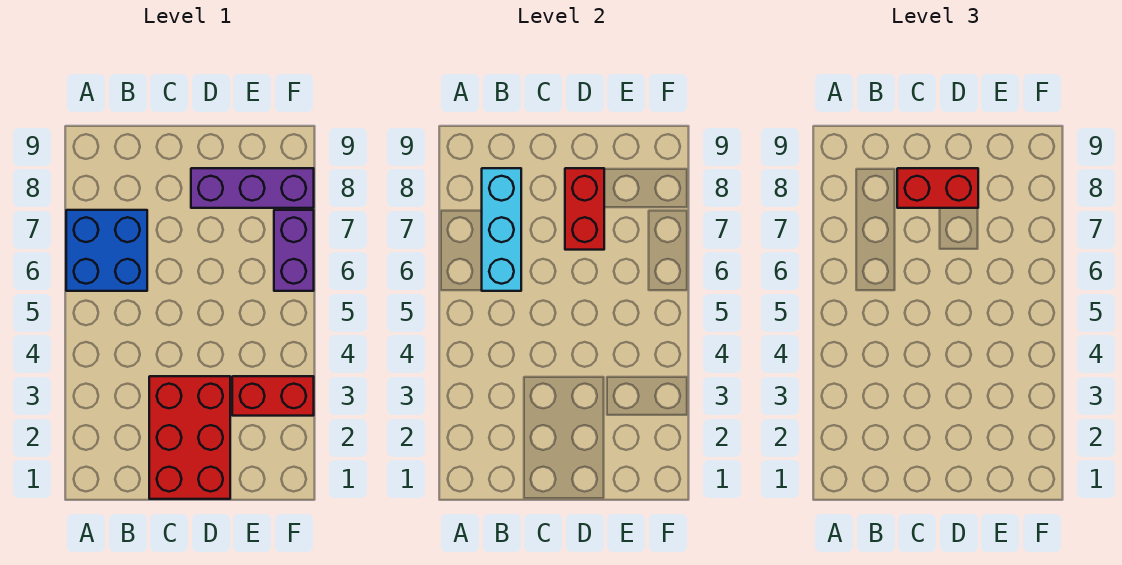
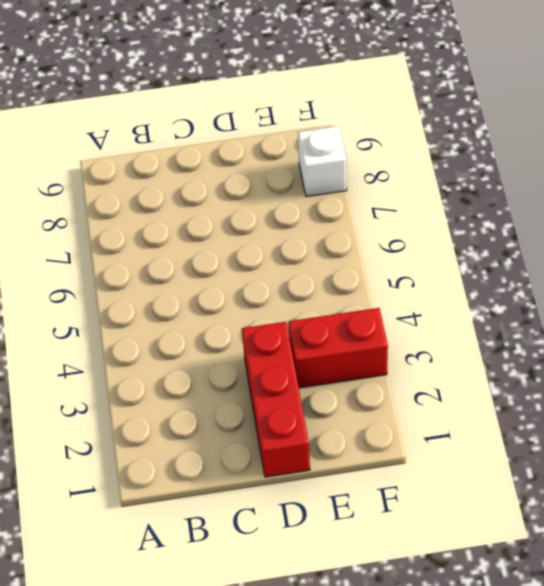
red brick D1:D3 level 1 -> red brick C1:D3 level 1
white brick F8 level 1 -> purple brick D8:F8 level 1
none -> blue brick A6:B7 level 1
none -> purple brick F6:F7 level 1

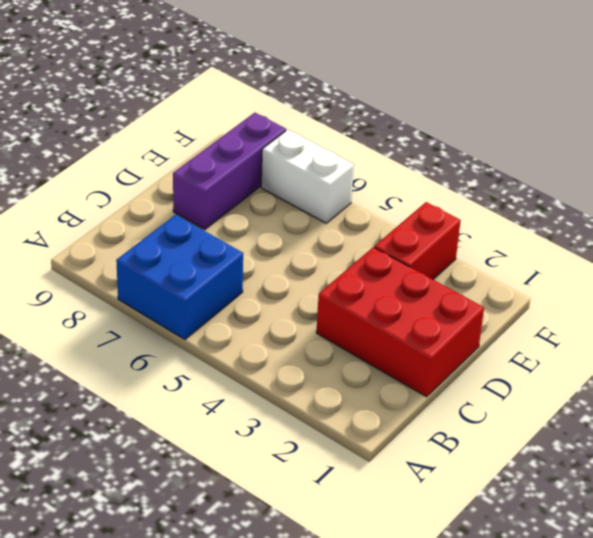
white brick F6:F7 level 1 -> purple brick F6:F7 level 1
none -> cyan brick B6:B8 level 2
none -> red brick D7:D8 level 2

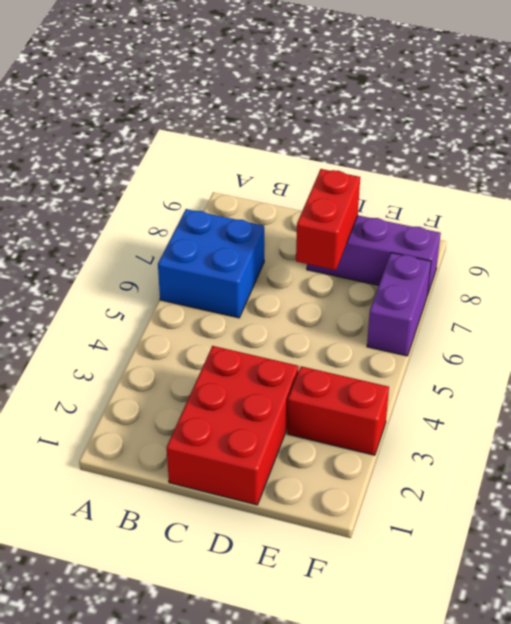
none -> cyan brick B6:B8 level 2
none -> red brick C8:D8 level 3

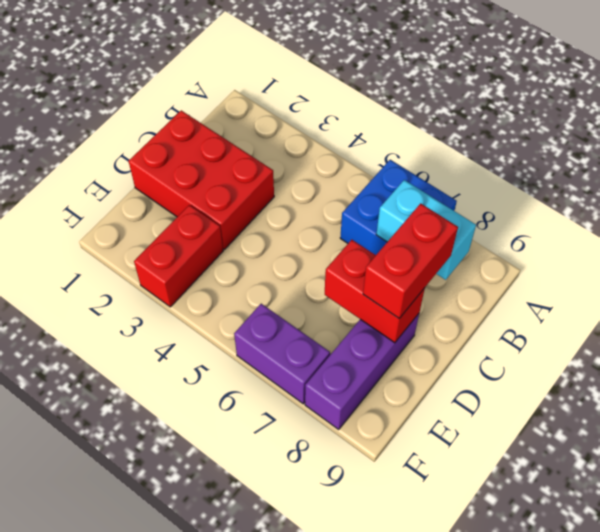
cyan brick B7:B8 level 2 -> cyan brick B6:B8 level 2

